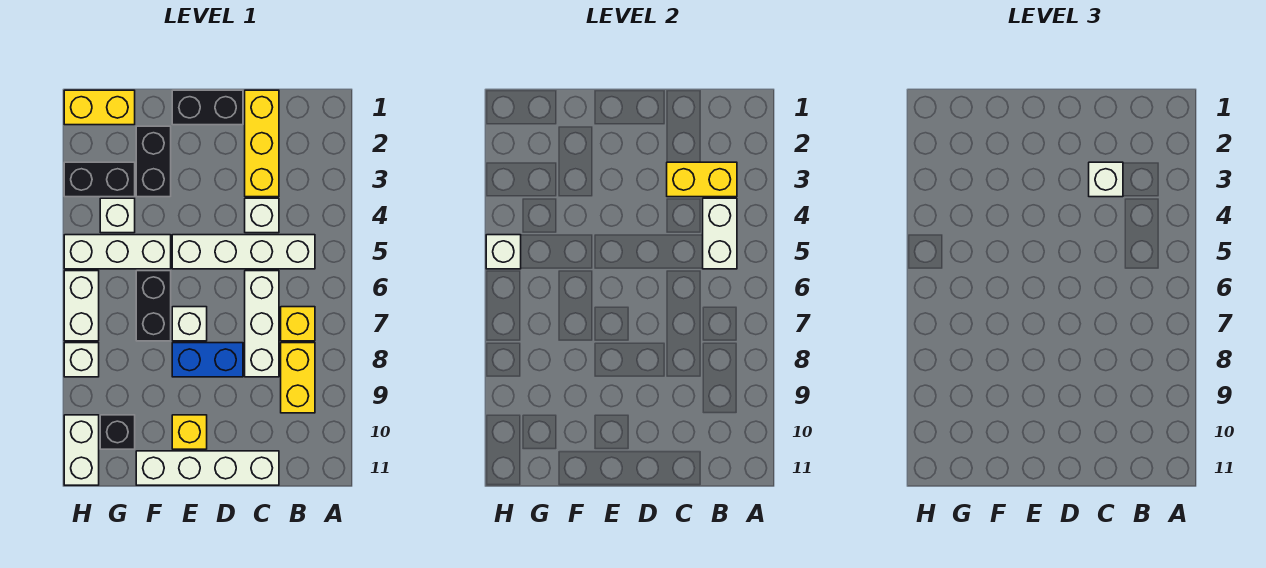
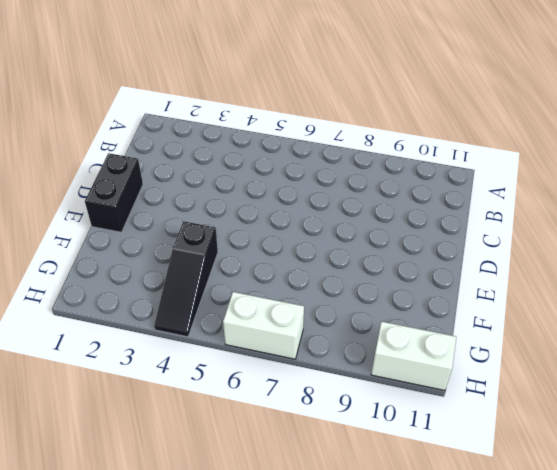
black slope F4:H4 level 1 top F -> white brick G4 level 1
none -> white brick B5:E5 level 1
none -> yellow brick B7 level 1
none -> yellow brick B8:B9 level 1

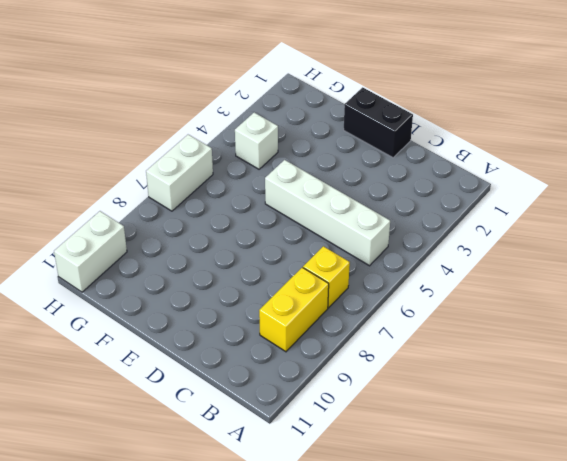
none -> yellow brick C1:C3 level 1
none -> white brick C4 level 1
none -> white brick C6:C8 level 1

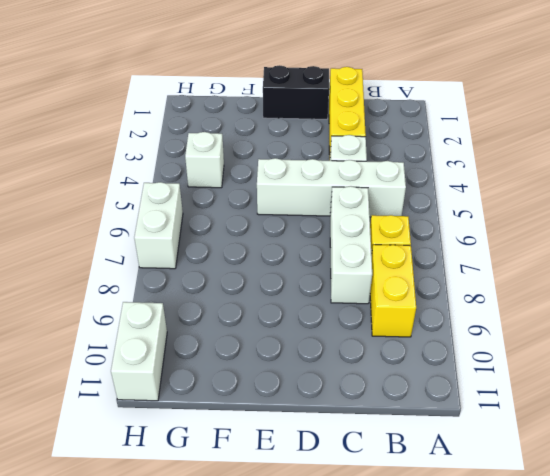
none -> white brick C11:F11 level 1
none -> blue brick D8:E8 level 1
none -> white brick E7 level 1

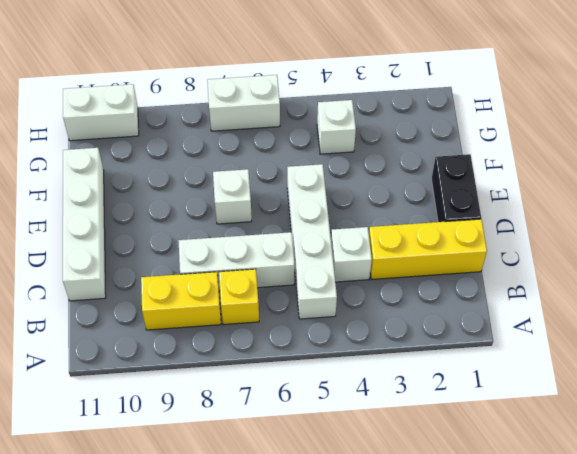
none -> blue brick D8:E8 level 1
none -> yellow brick E10 level 1
none -> black brick F2:F3 level 1

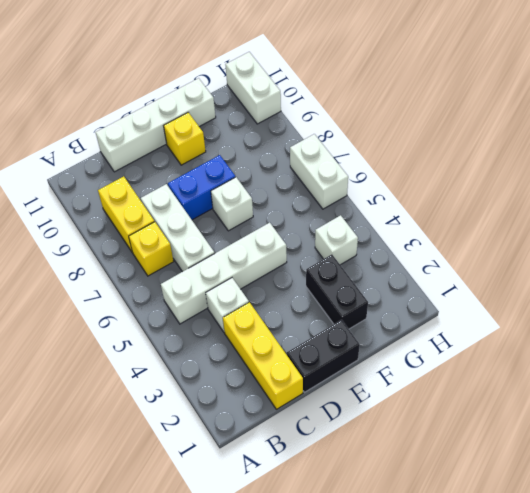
none -> white brick F5:H5 level 1
none -> black brick F6:F7 level 1
none -> yellow brick G1:H1 level 1

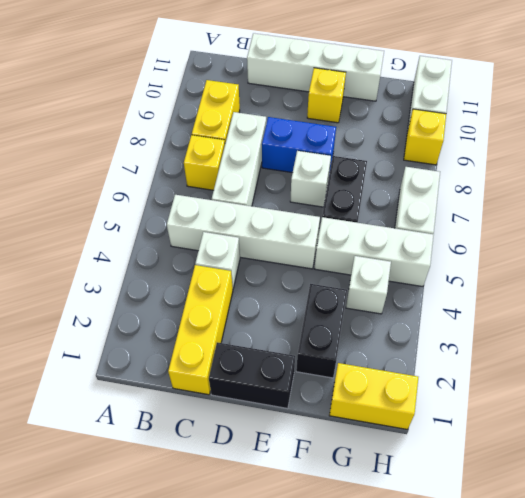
yellow brick H9 level 1 -> none
none -> black brick G3:H3 level 1
none -> black brick G10 level 1
none -> white brick H8 level 1

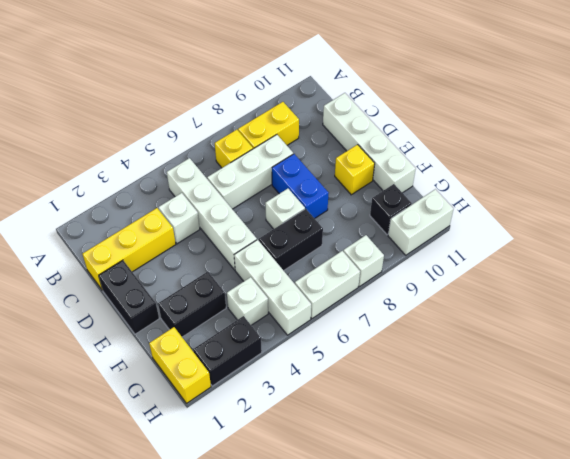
black brick H2:H3 level 1 -> black brick G3:H3 level 1
none -> yellow brick B3:C3 level 2
none -> white brick B4:B5 level 2
none -> white brick H5 level 2

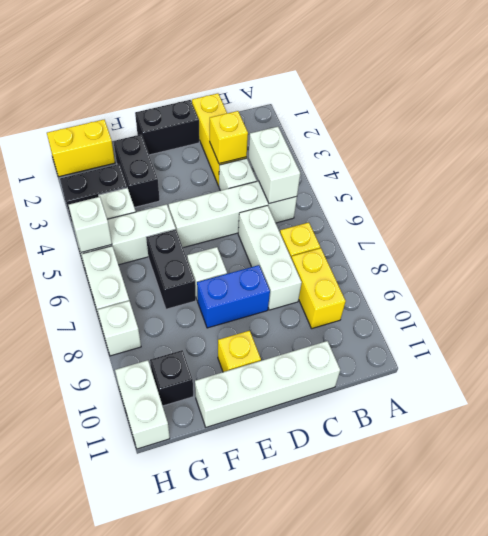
yellow brick C3 level 2 -> yellow brick B3:C3 level 2
none -> white brick C3 level 3

